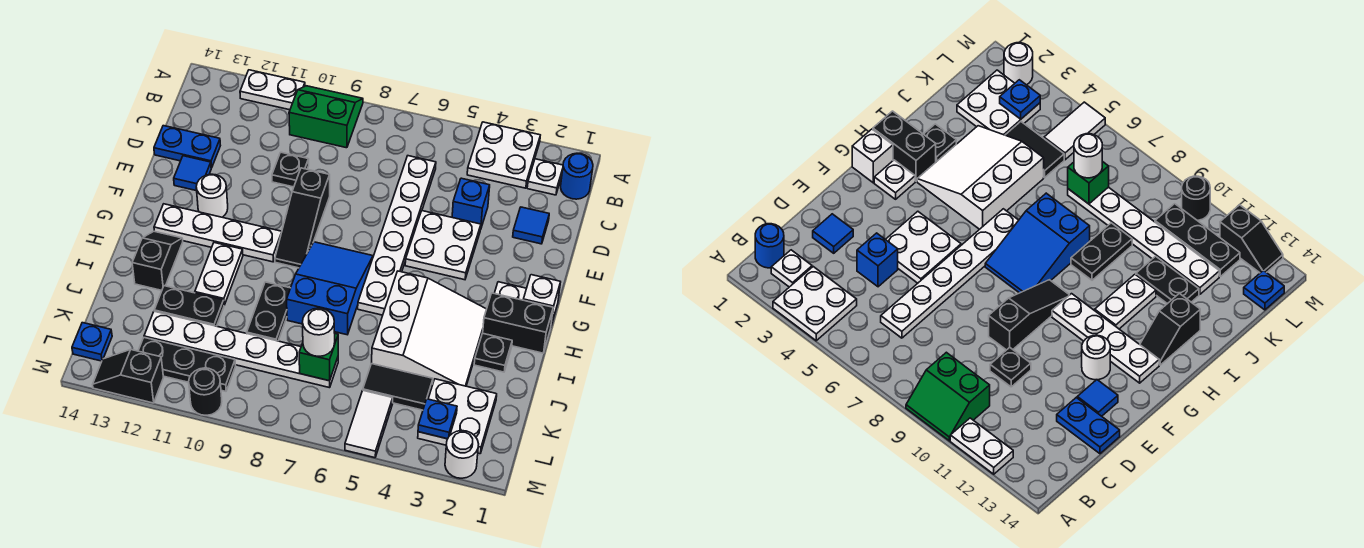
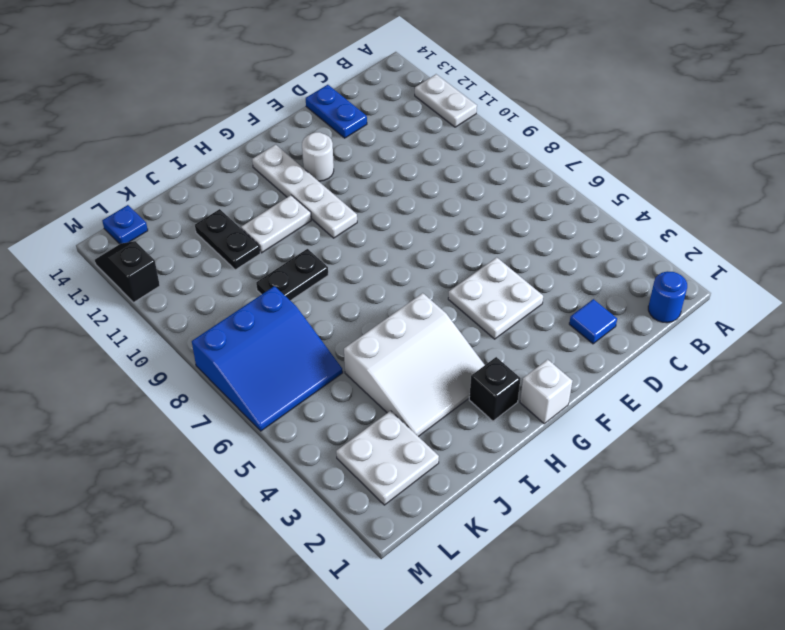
black brick H2 level 1 -> black brick H1:H2 level 1
blue slope K6:M8 level 1 top 8 -> white plate K7:K12 level 1
none -> white plate A3:B4 level 1
none -> green slope A9:B10 level 1 top B
none -> white plate B2 level 1
none -> white plate C6:H6 level 1

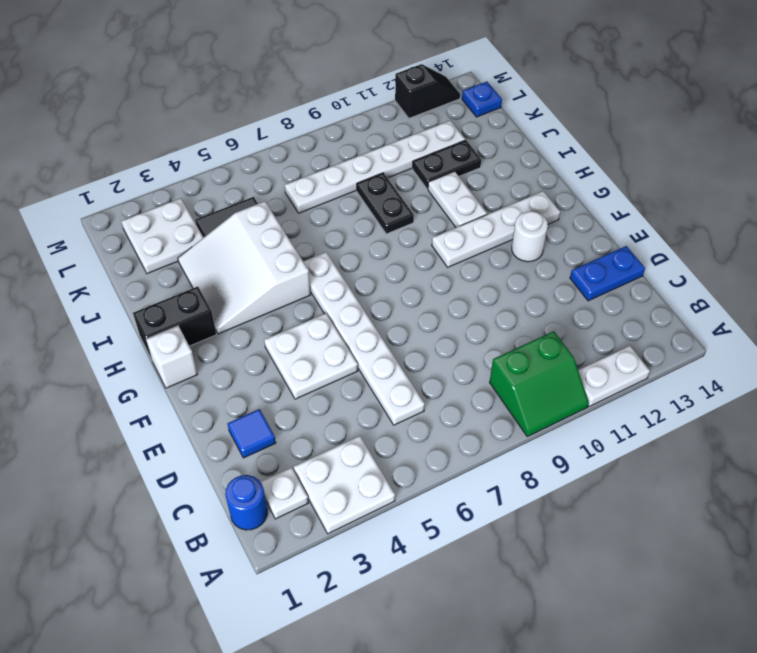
none -> blue brick D4 level 1
none -> black plate D10 level 1
none -> black slope E9:G9 level 1 top E
none -> blue tile E13 level 1

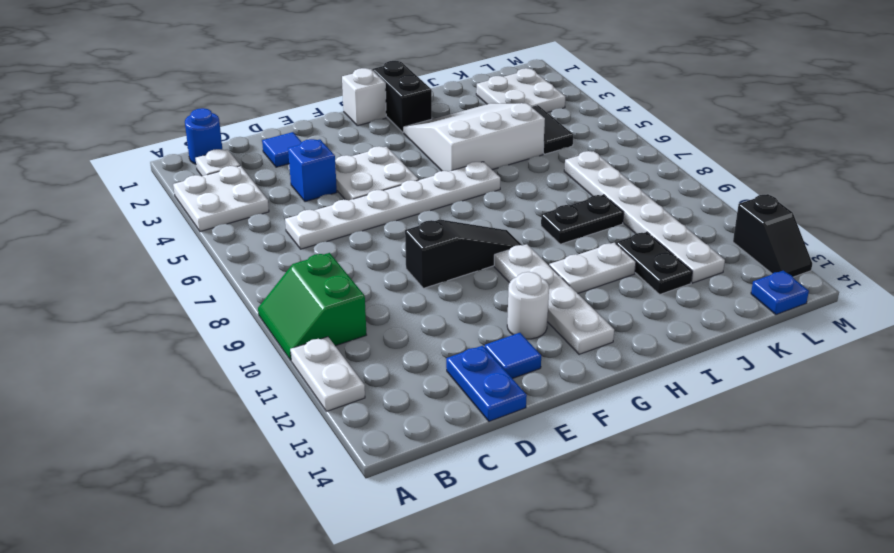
none -> black plate D10 level 1
none -> white plate G2 level 1
none -> blue slope G7:I8 level 1 top I
none -> black slope H13:I13 level 1 top I

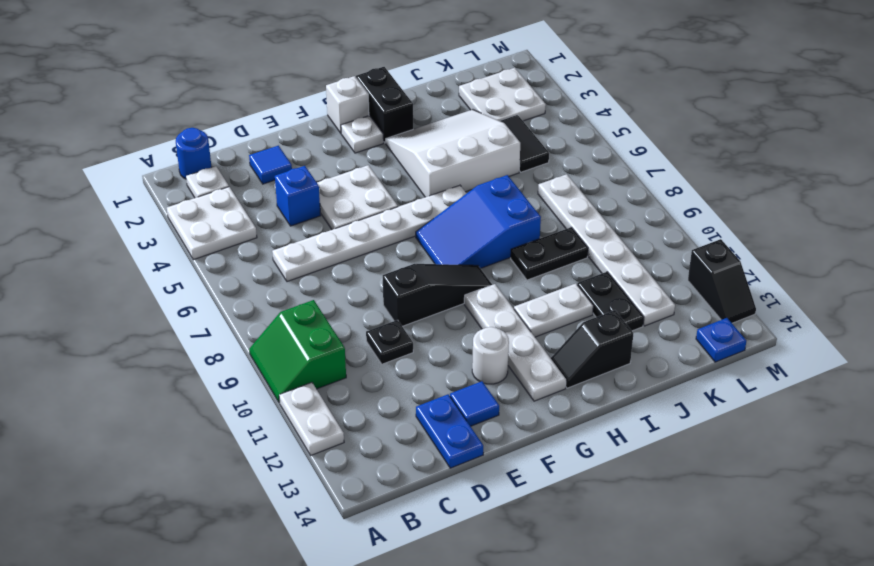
none -> black plate I2 level 1
none -> white tile L5:M5 level 1
none -> black plate L10:L12 level 1
none -> white round brick M2 level 1

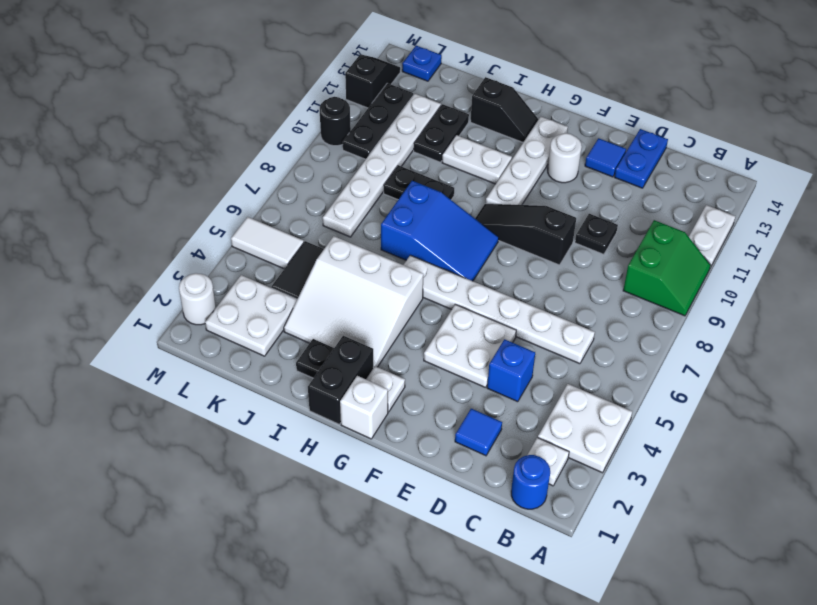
none -> green brick K7 level 2
none -> blue plate L3 level 2
none -> white round brick K7 level 3

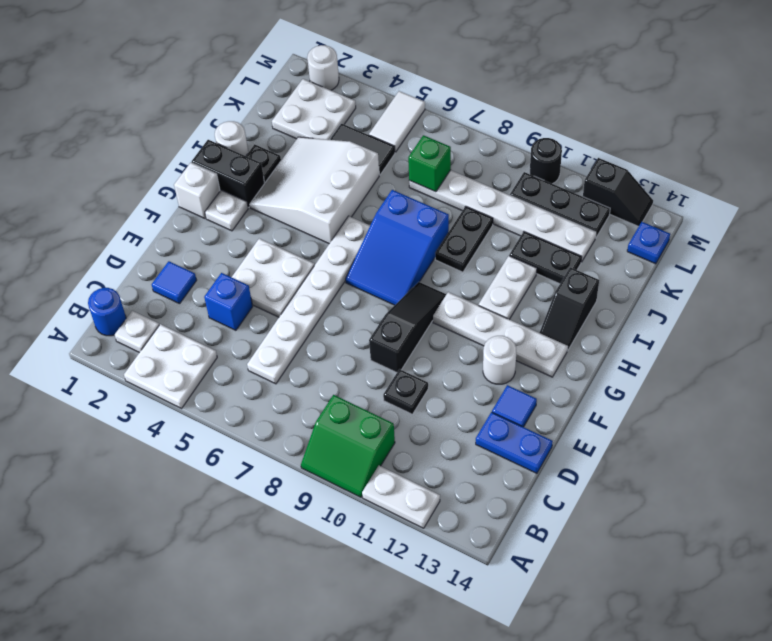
white round brick I1 level 1 -> white round brick K7 level 3
none -> blue plate L3 level 2

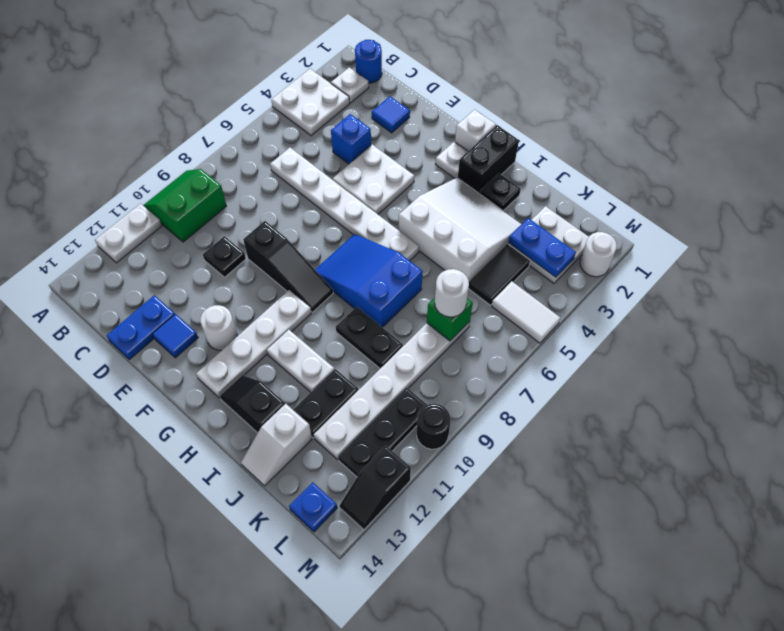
white slope J13:J14 level 1 top 13 -> none
blue plate K3:L3 level 2 -> blue plate L3 level 2

